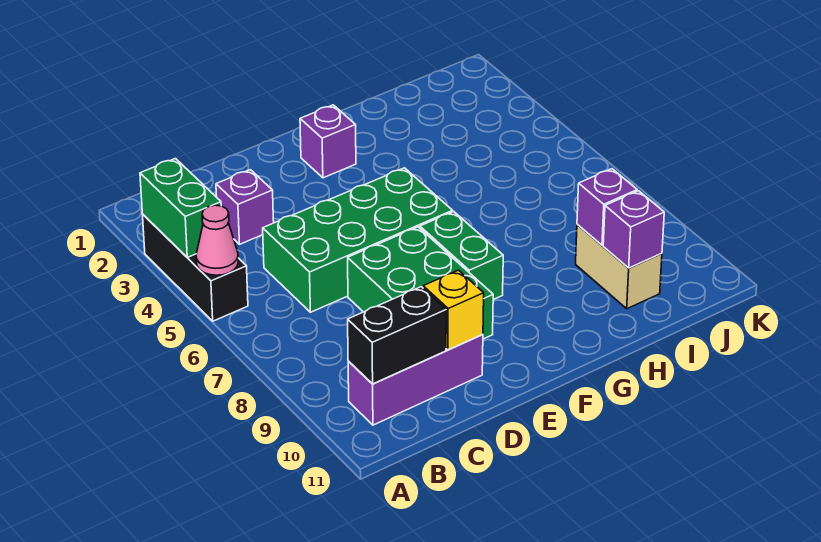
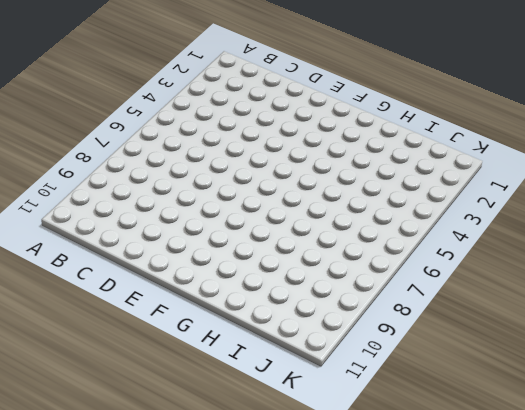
none -> black brick A3:A5 level 1
none -> purple brick B10:D10 level 1
none -> purple brick C3 level 1

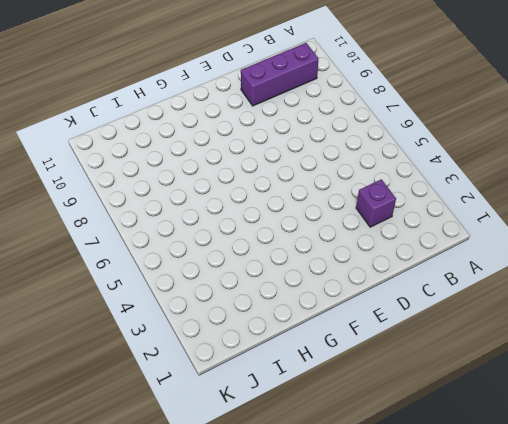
none -> black brick A3:A5 level 1
none -> green brick C5:F6 level 1
none -> green brick D7:E9 level 1

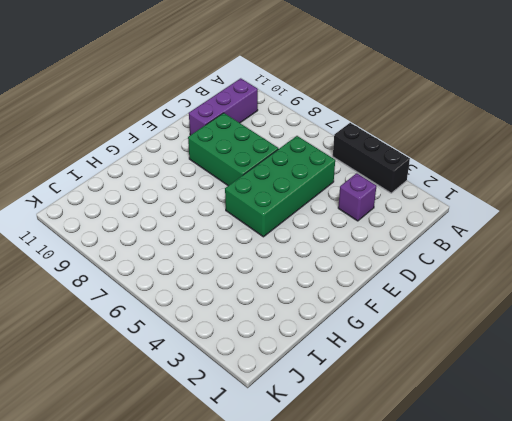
none -> purple brick F2 level 1
none -> green brick F7:F8 level 1
none -> tan brick I9:I10 level 1

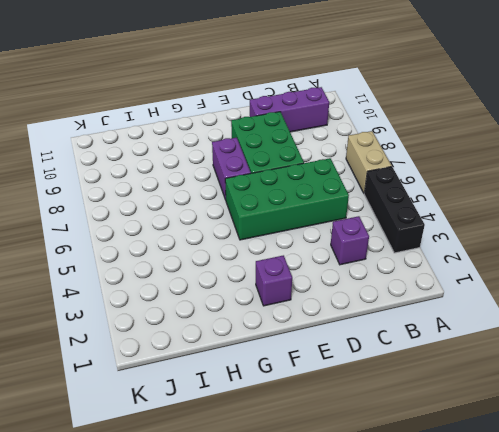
tan brick A6:A7 level 1 -> tan brick I9:I10 level 1
purple brick F7:F8 level 1 -> green brick F7:F8 level 1
none -> green brick A3:A4 level 2
none -> pink cone A5 level 2
none -> black brick B10:C10 level 2

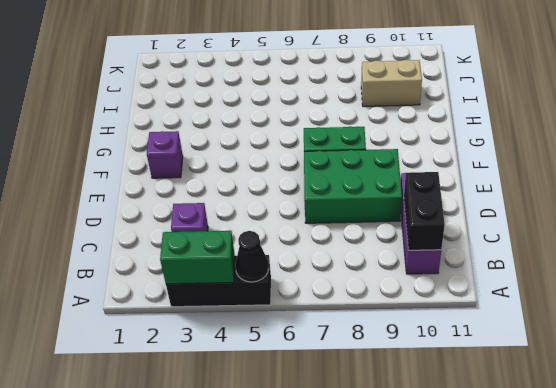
black cone A5 level 2 -> pink cone A5 level 2
none -> green brick C5:F6 level 1
none -> yellow brick D10 level 2
none -> purple brick I9 level 2

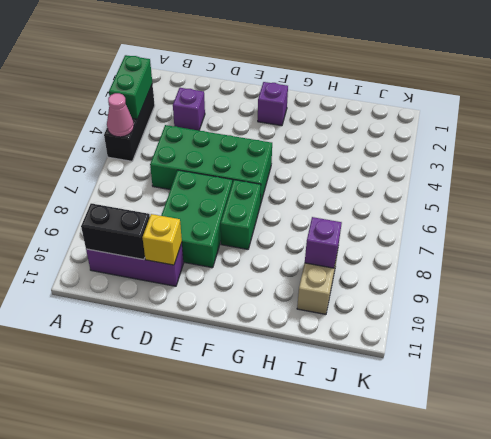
none -> purple brick I10 level 2

